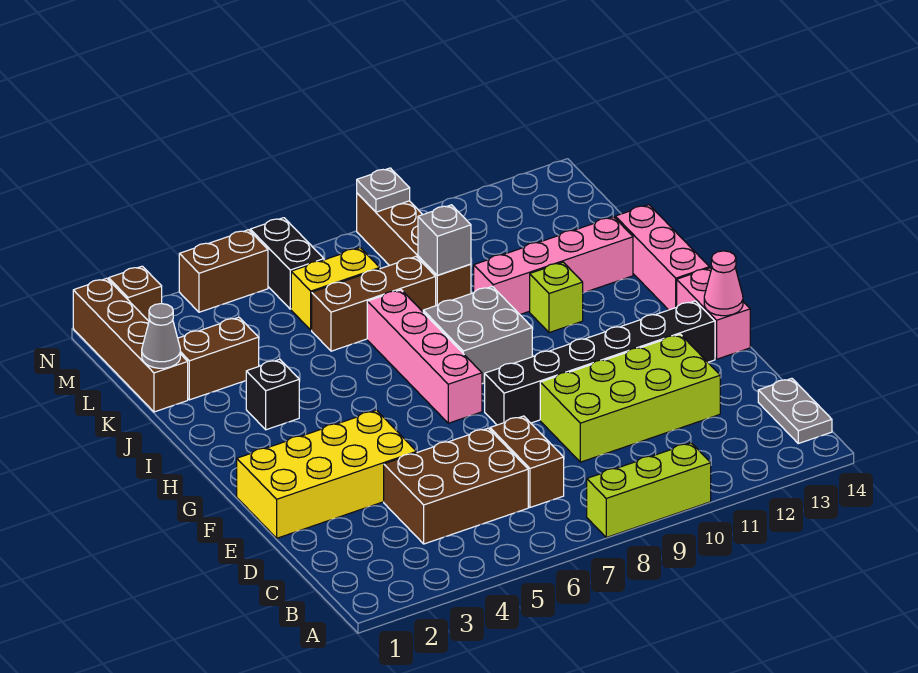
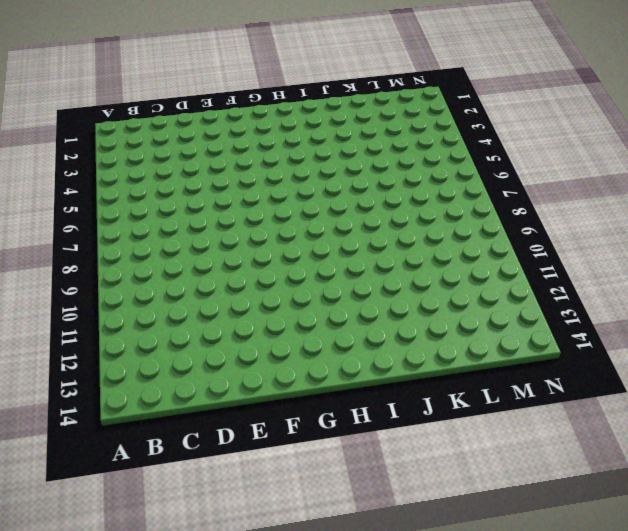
none -> lime brick A8:A10 level 1
none -> grey plate B14:C14 level 1
none -> brown brick C4:D6 level 1

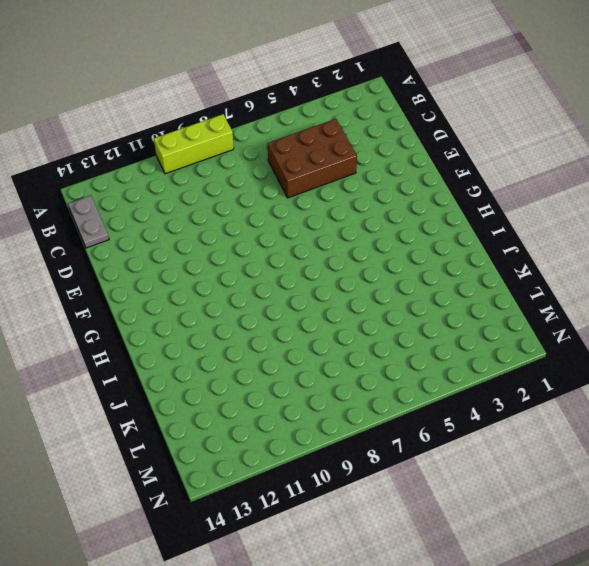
none -> brown brick C7:D7 level 1
none -> lime brick D9:E12 level 1
none -> yellow brick E1:F4 level 1

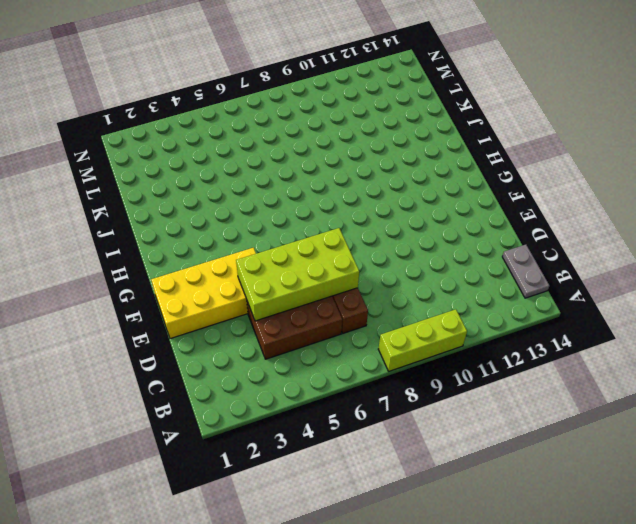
lime brick D4:E7 level 2 -> lime brick D9:E12 level 1
none -> black brick F8:F13 level 1
none -> pink brick F14:G14 level 1
none -> pink brick G7:J7 level 1

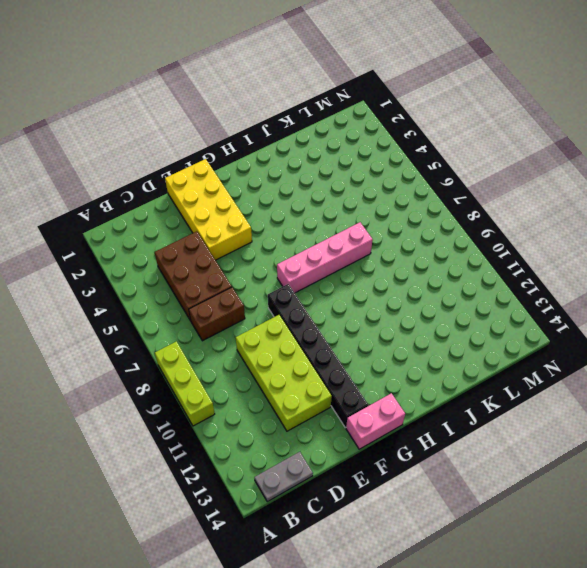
none -> grey brick H8:I9 level 1
none -> pink brick H14:J14 level 1
none -> black brick I3 level 1

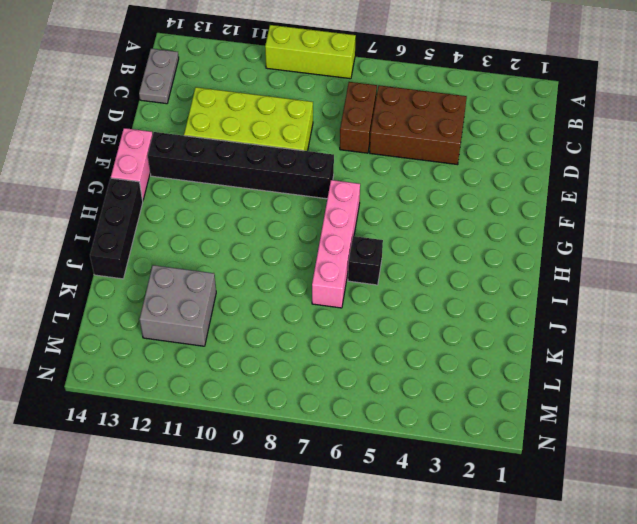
black brick H14:J14 level 1 -> pink brick H14:J14 level 1
black brick I6 level 1 -> black brick I3 level 1
grey brick K11:L12 level 1 -> grey brick H8:I9 level 1
none -> yellow brick E1:F4 level 1
none -> lime brick I11 level 1
none -> pink brick J10:J13 level 1

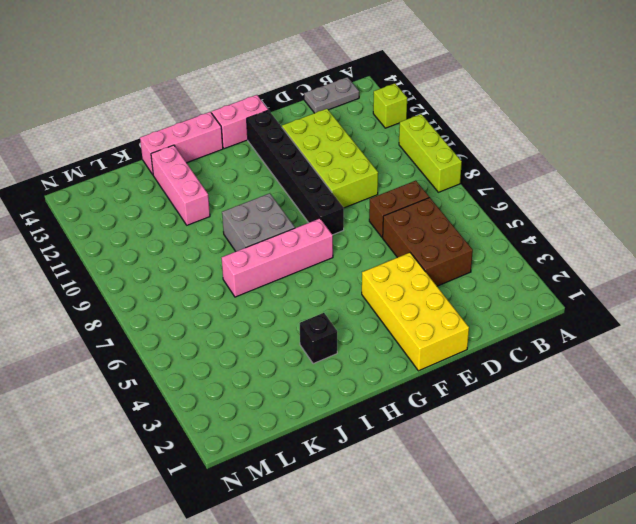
lime brick A12 level 1 -> lime brick I11 level 1
pink brick J11:J13 level 1 -> pink brick J10:J13 level 1
none -> brown brick K1:N1 level 1
none -> brown brick K2:K3 level 1
none -> brown brick K6:K8 level 1

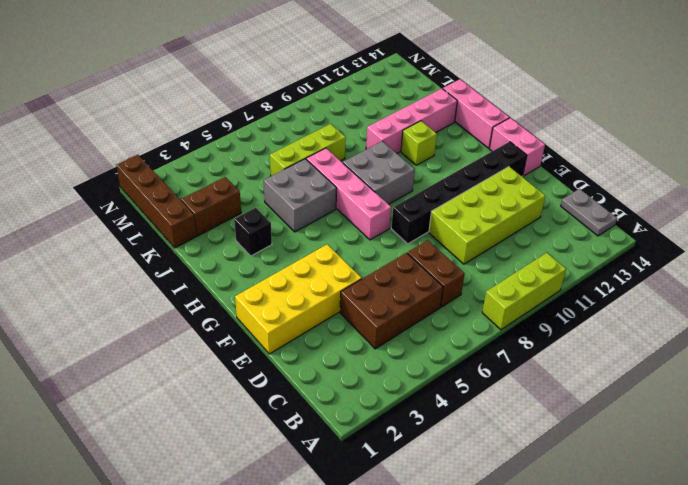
grey brick I5:J6 level 1 -> none
lime brick K6:K8 level 1 -> brown brick K6:K8 level 1
none -> brown brick K9:N9 level 1
none -> yellow brick L6:L7 level 1
none -> black brick M6:N6 level 1

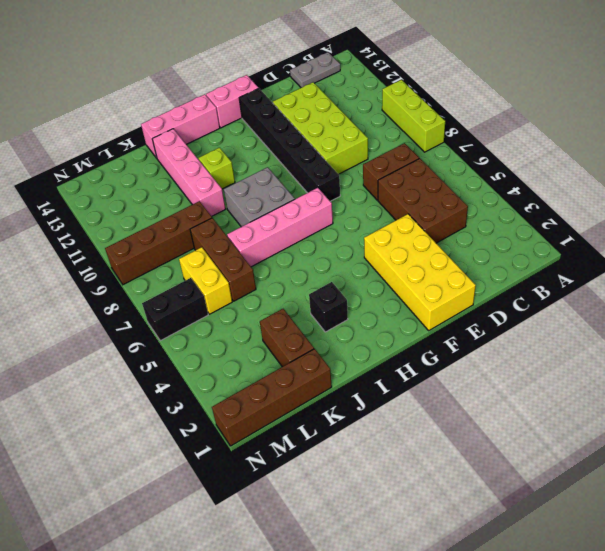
none -> brown brick N2 level 1
none -> brown brick N4:N5 level 1
none -> pink cone F14 level 2

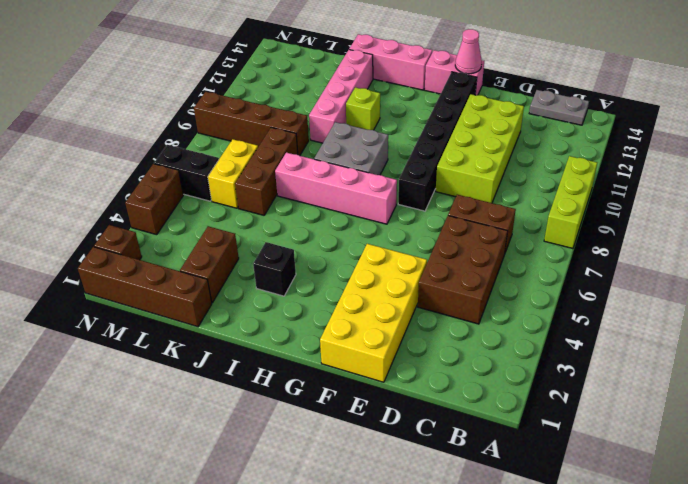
none -> grey cone K1 level 2
none -> grey brick K9 level 2
none -> grey plate N9 level 2

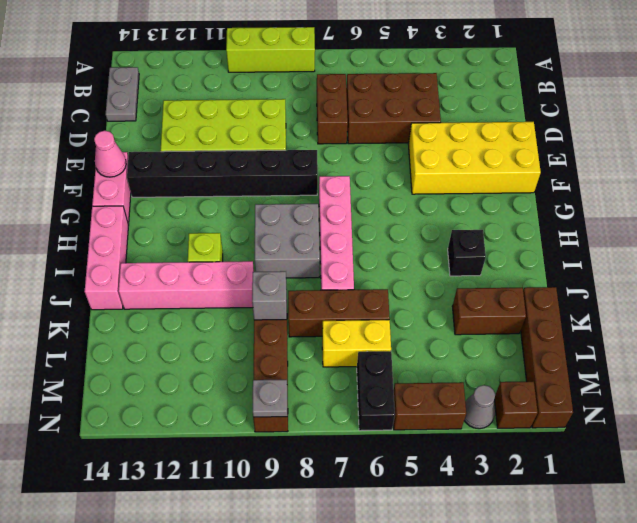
grey cone N3 level 1 -> grey cone K1 level 2

